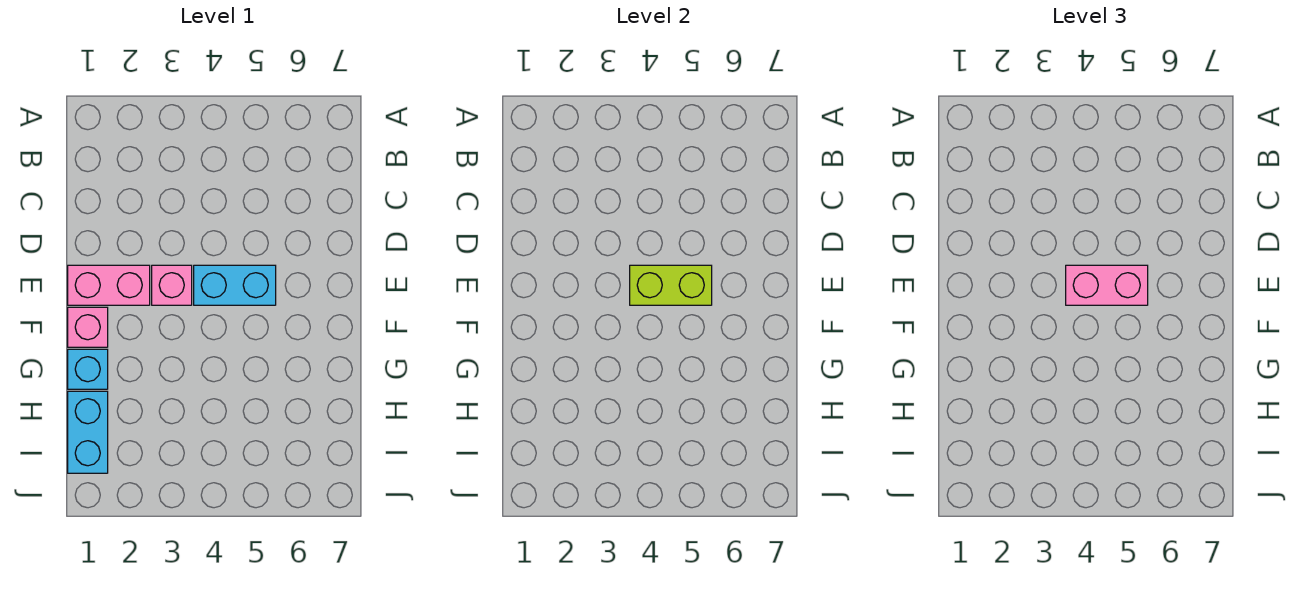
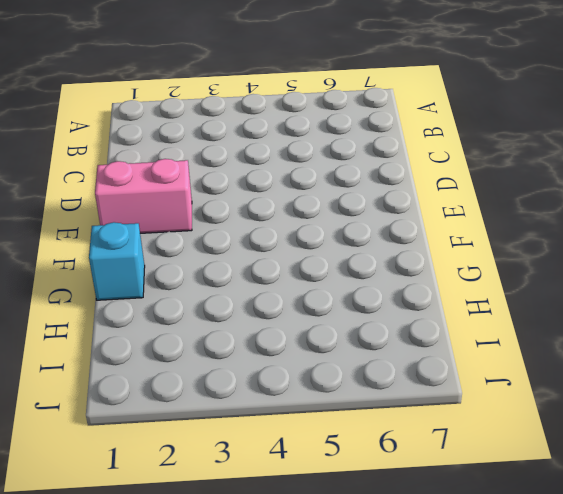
none -> pink brick E3 level 1
none -> cyan brick E4:E5 level 1

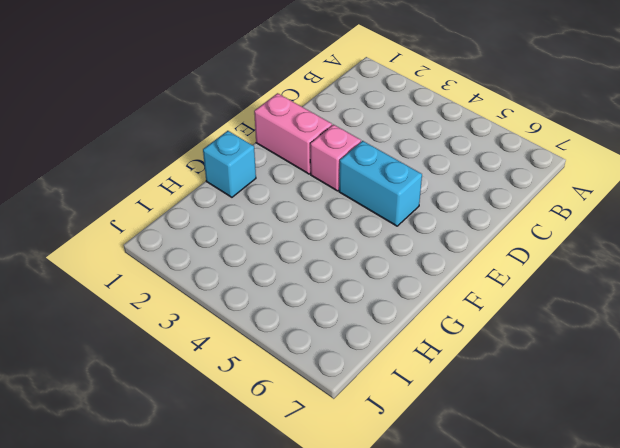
none -> pink brick F1 level 1
none -> cyan brick H1:I1 level 1

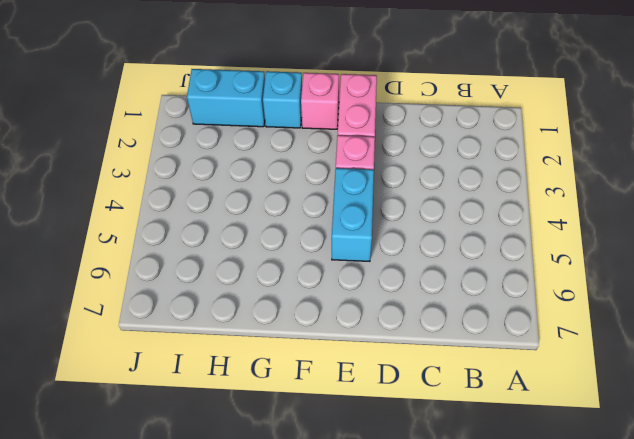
none -> lime brick E4:E5 level 2
none -> pink brick E4:E5 level 3

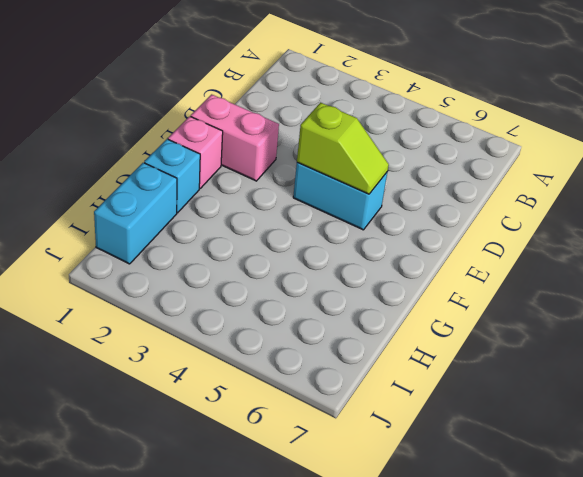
lime slope E4:E5 level 2 top 4 -> lime brick E4:E5 level 2
none -> pink brick E3 level 1
none -> pink brick E4:E5 level 3

